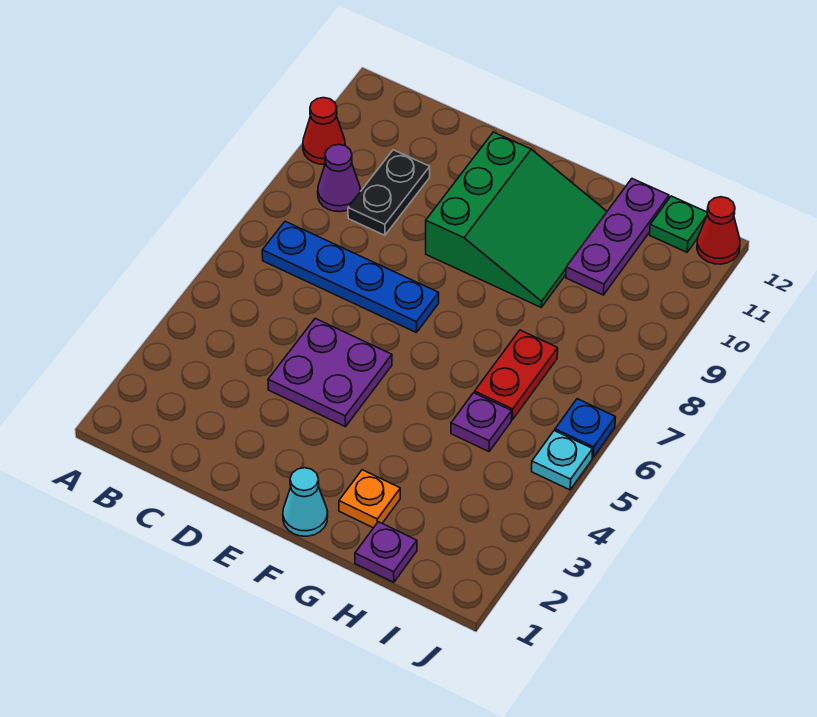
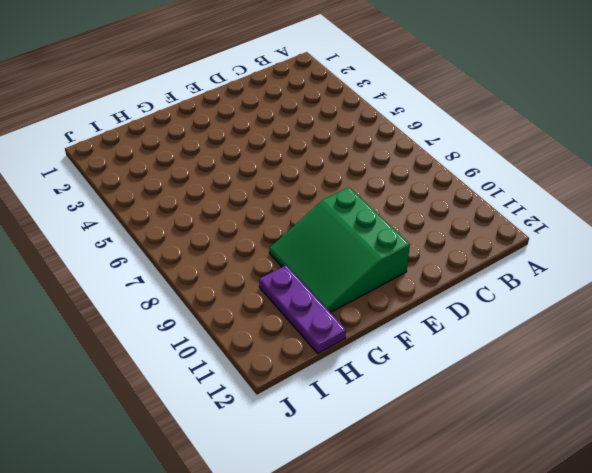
none -> red cone A10 level 1
none -> blue plate B7:E7 level 1
none -> purple cone B9 level 1

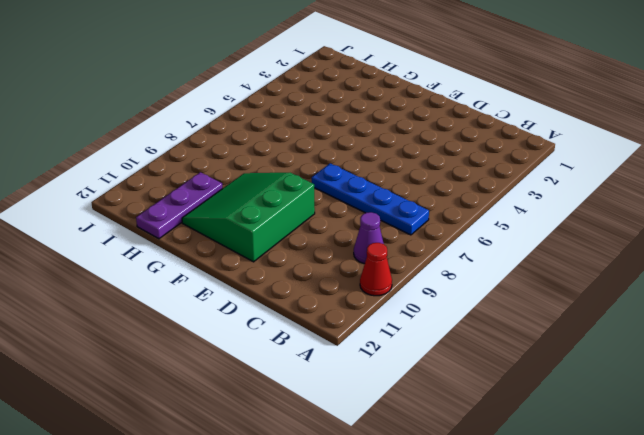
none -> black plate C9:C10 level 1
none -> purple plate D4:E5 level 1
none -> cyan cone F1 level 1

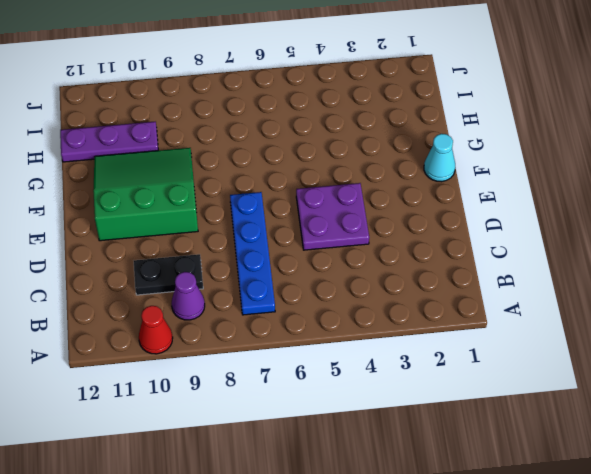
none -> orange plate G2 level 1
none -> purple plate H1 level 1
none -> purple plate H5 level 1

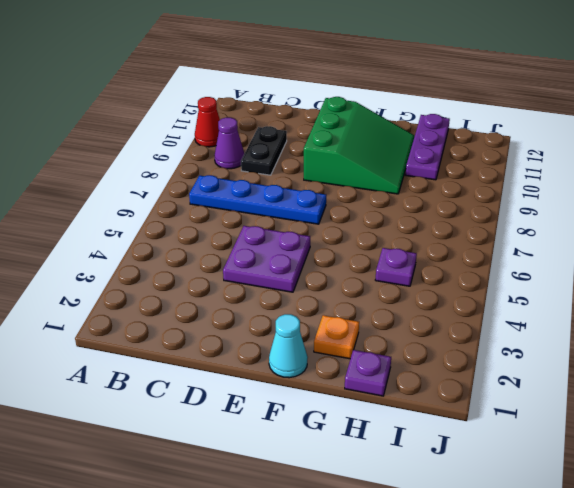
none -> red plate H6:H7 level 1
none -> green plate I12 level 1
none -> cyan plate J5 level 1

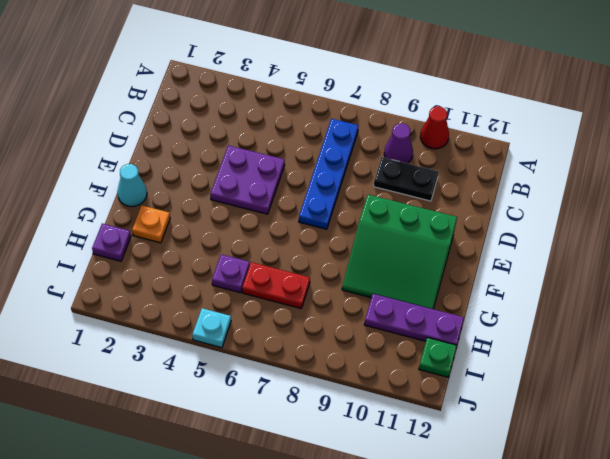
none -> blue plate J6 level 1
none -> red cone J12 level 1

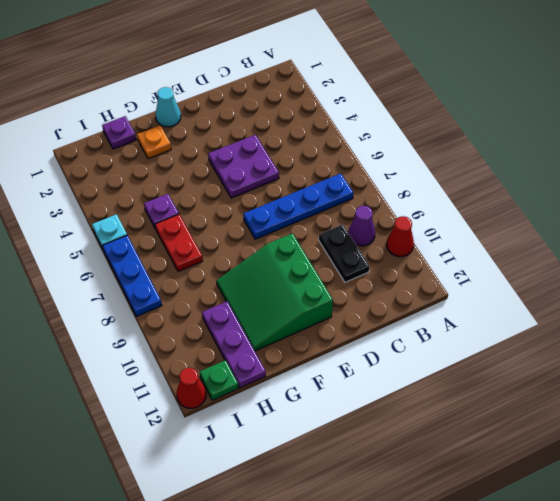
blue plate J6:J8 level 1 -> blue plate J6 level 1

